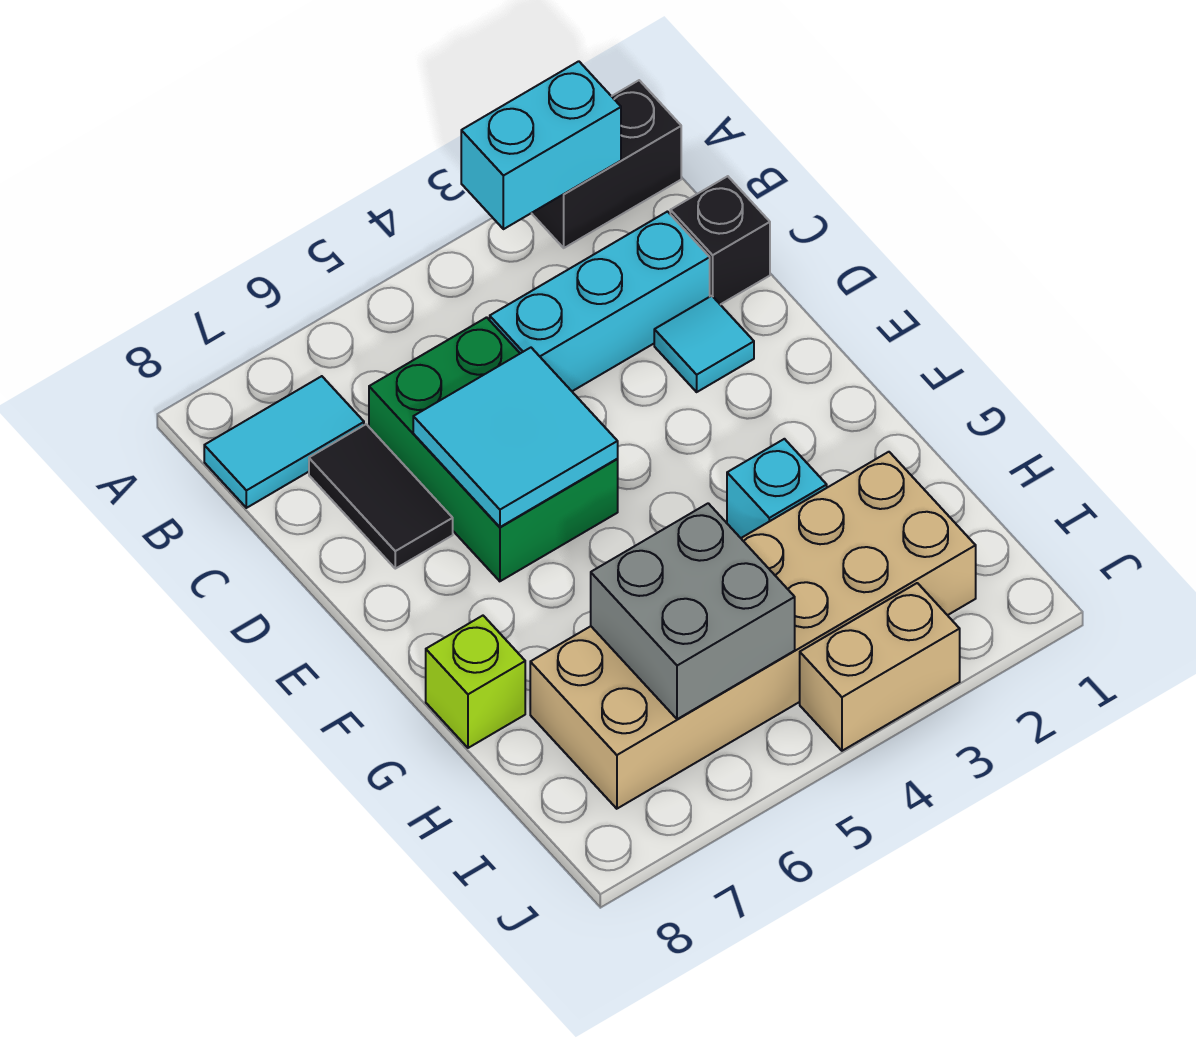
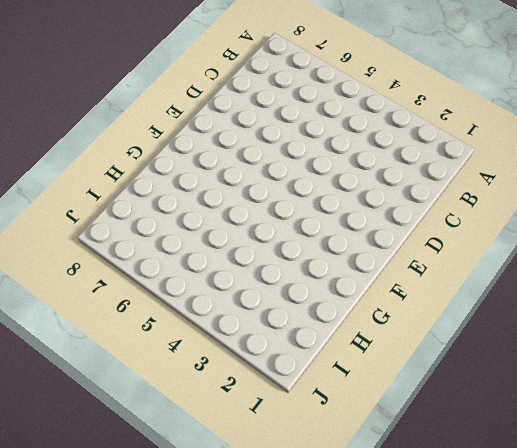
none -> black brick A1:A2 level 1
none -> cyan tile B7:B8 level 1
none -> black brick C1 level 1

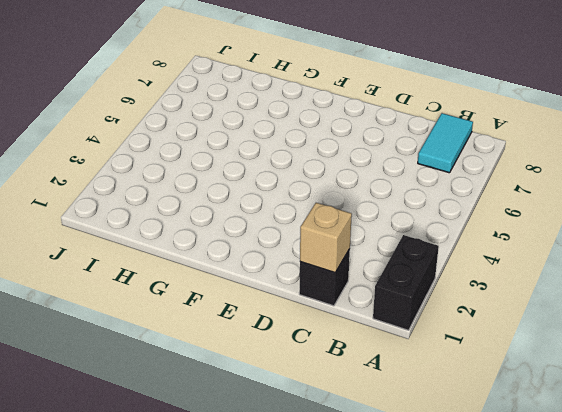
tan brick C1 level 2 -> none
none -> cyan brick C2:C4 level 1
none -> green brick C5:E6 level 1
none -> black tile C7:D7 level 1

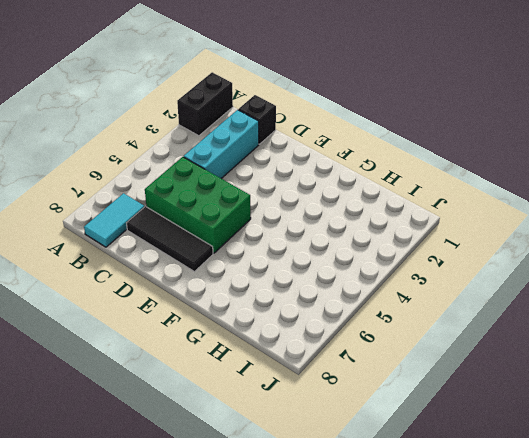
black tile C7:E7 level 1 -> black tile C7:D7 level 1
none -> cyan tile D2 level 1
none -> cyan brick G3 level 1
none -> lime brick G8 level 1

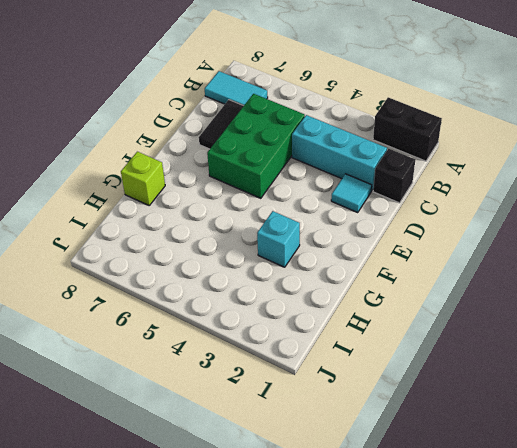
none -> tan brick H2:I7 level 1
none -> tan brick J3:J4 level 1
none -> cyan brick A2:A3 level 2

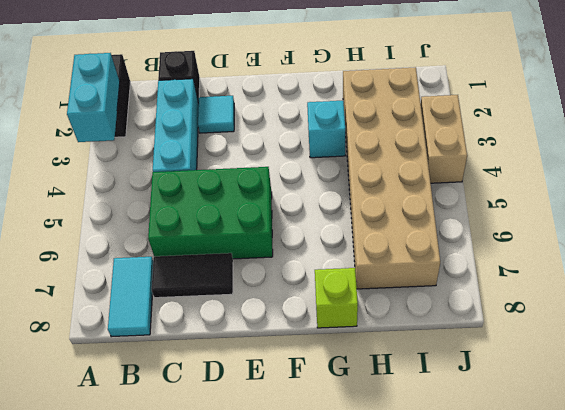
none -> cyan tile D5:E6 level 2
none -> grey brick H5:I6 level 2

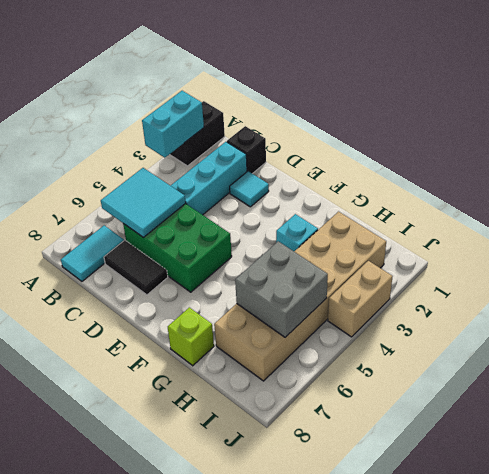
cyan tile B5:C6 level 2 -> cyan tile D5:E6 level 2

